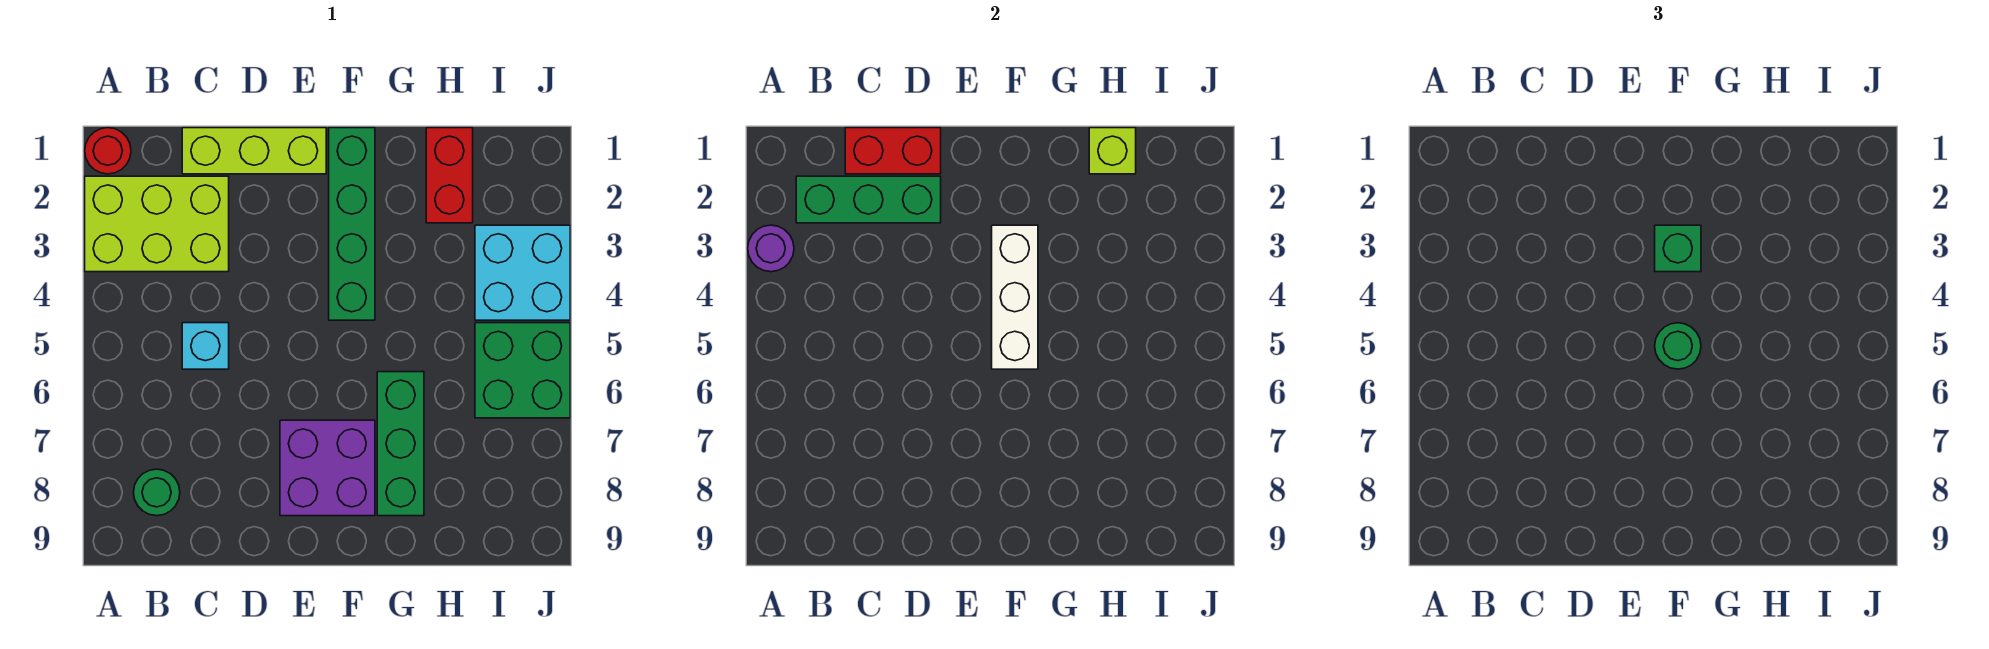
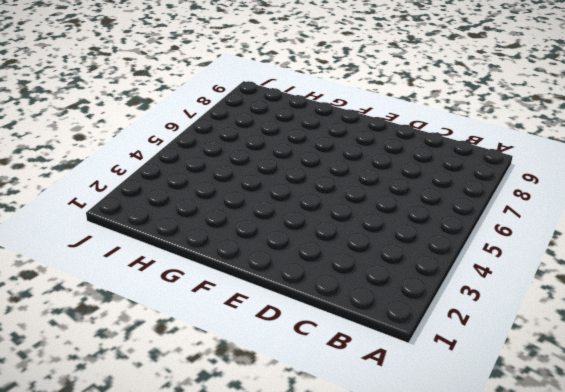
none -> red round brick A1 level 1
none -> lime brick A2:C3 level 1
none -> green round brick B8 level 1

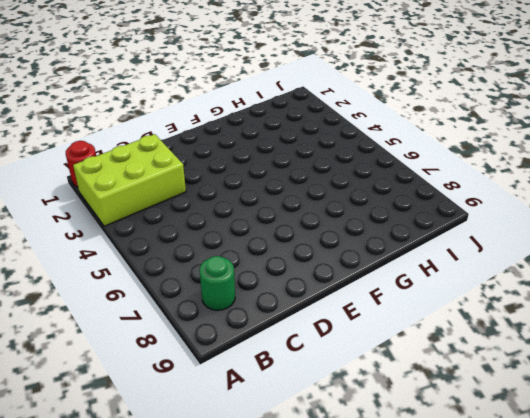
none -> lime brick C1:E1 level 1
none -> cyan brick C5 level 1
none -> purple brick E7:F8 level 1

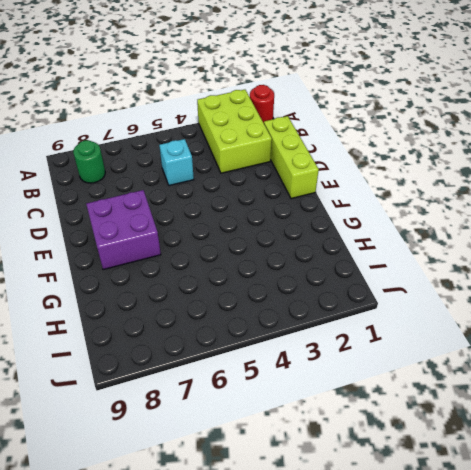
none -> green brick F1:F4 level 1
none -> green brick G6:G8 level 1
none -> red brick H1:H2 level 1

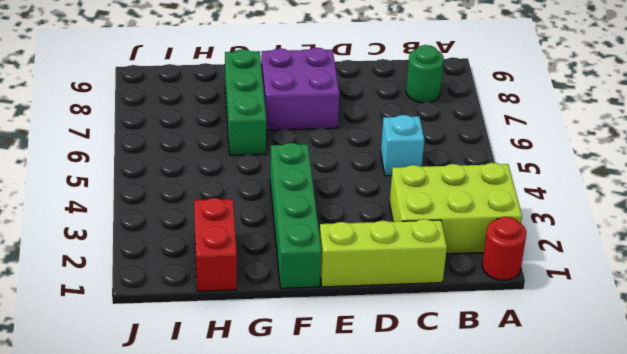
none -> cyan brick I3:J4 level 1
none -> green brick I5:J6 level 1
none -> purple round brick A3 level 2

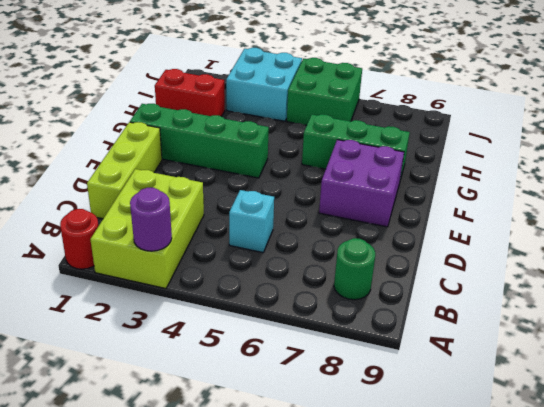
none -> green brick B2:D2 level 2
none -> red brick C1:D1 level 2
none -> white brick F3:F5 level 2

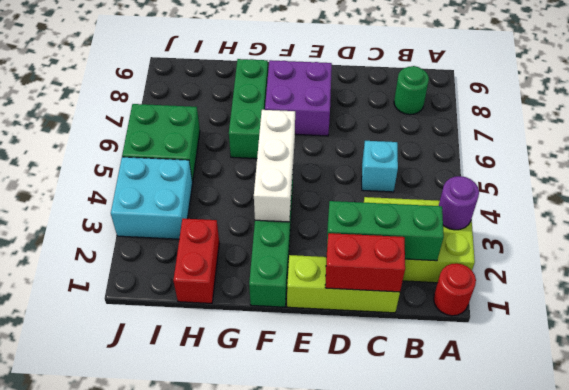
none -> lime brick H1 level 2
none -> green brick F3 level 3
none -> green round brick F5 level 3

